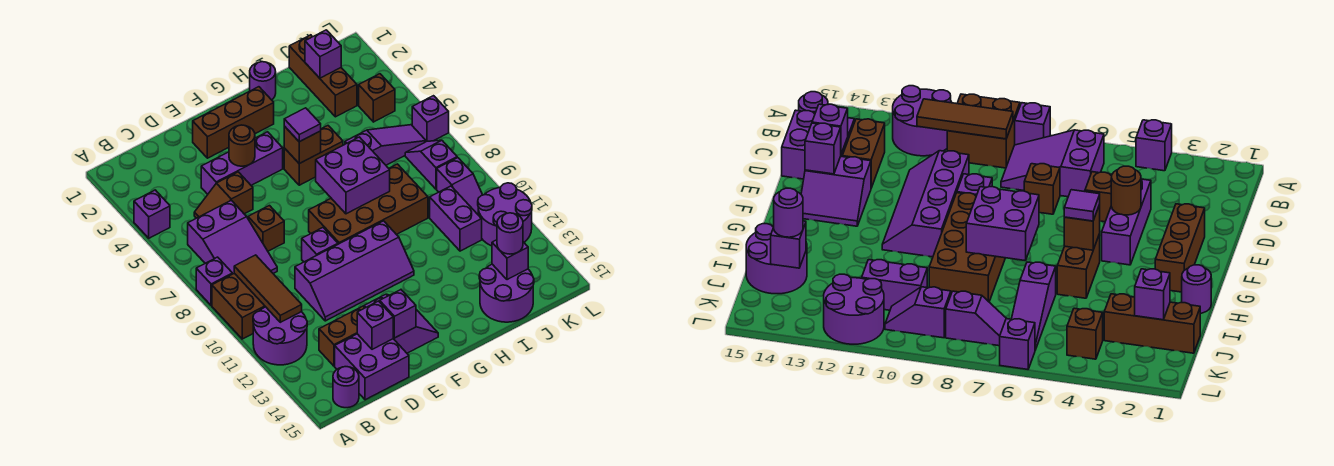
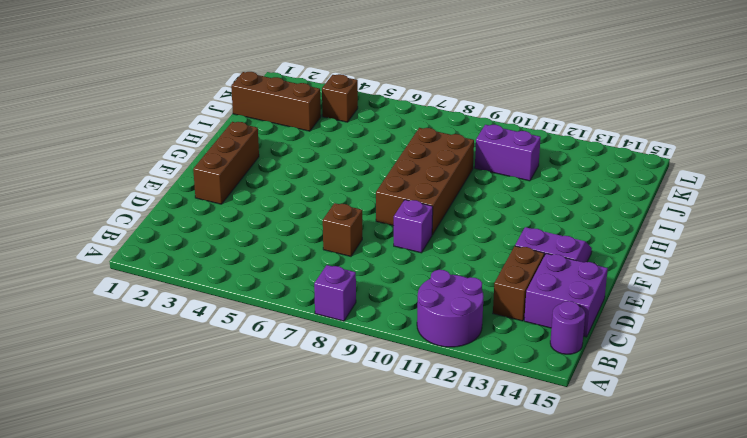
none -> purple brick A4 level 1
none -> brown brick A9:B10 level 1
none -> purple slope B6:C8 level 1 top 6
none -> brown slope C5:D5 level 1 top D

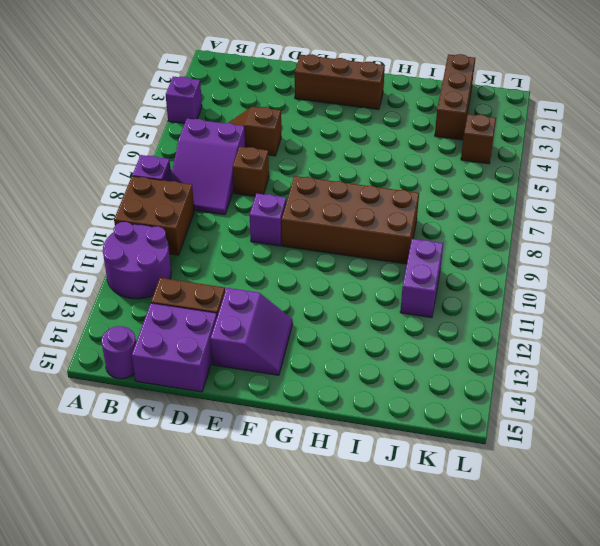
none -> purple brick D4:F4 level 1
none -> purple slope D10:G11 level 1 top 10
none -> brown brick G5:H5 level 1
none -> purple round brick H1 level 1

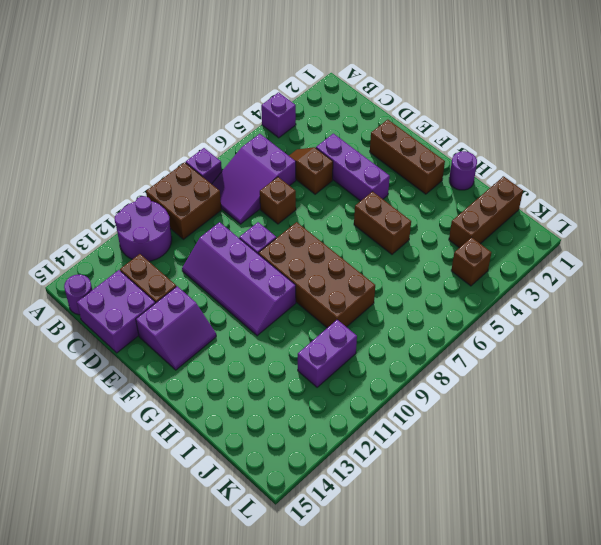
none -> purple slope I6:K6 level 1 top I
none -> purple round brick I14:J15 level 1
none -> purple slope K7:K8 level 1 top 8
none -> purple slope K9:K10 level 1 top 9

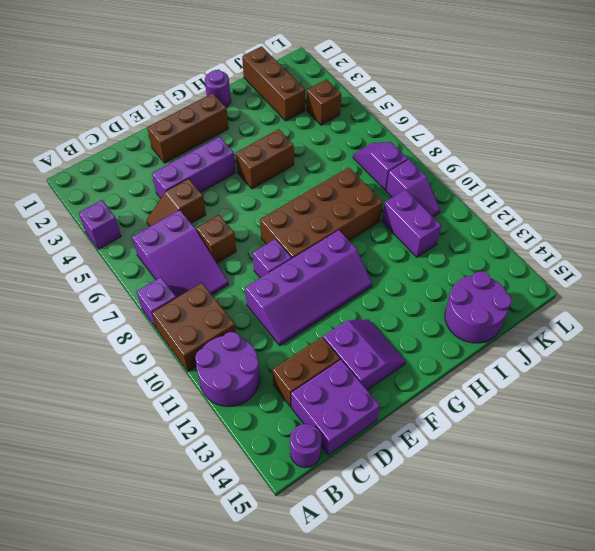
none -> purple slope I6:K6 level 1 top I
none -> purple round brick K11:L12 level 1
none -> purple brick L6 level 1
none -> brown tile B9:B11 level 2

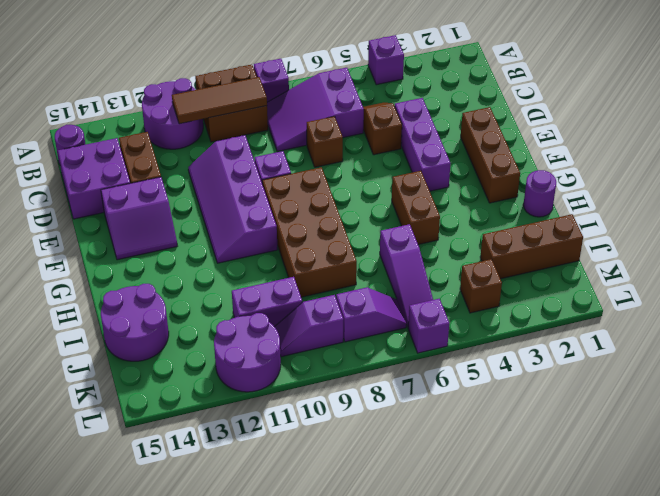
none -> purple brick D14 level 2
none -> brown round brick E4 level 2
none -> purple brick E14 level 2
none -> brown brick G5 level 2

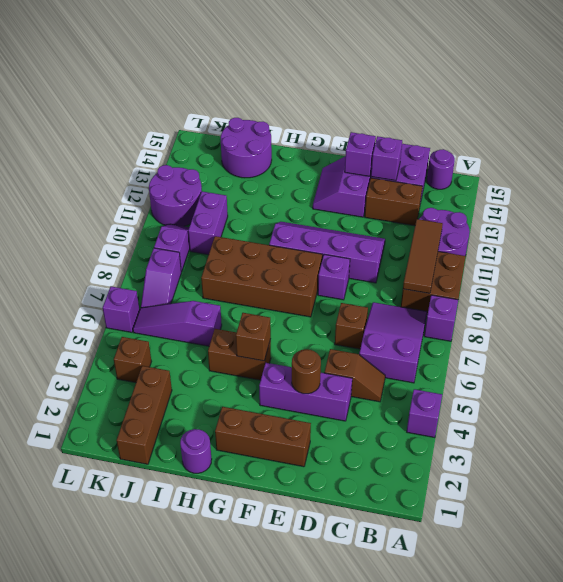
none -> purple brick G7:H8 level 2
none -> purple brick J2 level 2
none -> purple brick J14 level 2
none -> purple tile G5 level 3

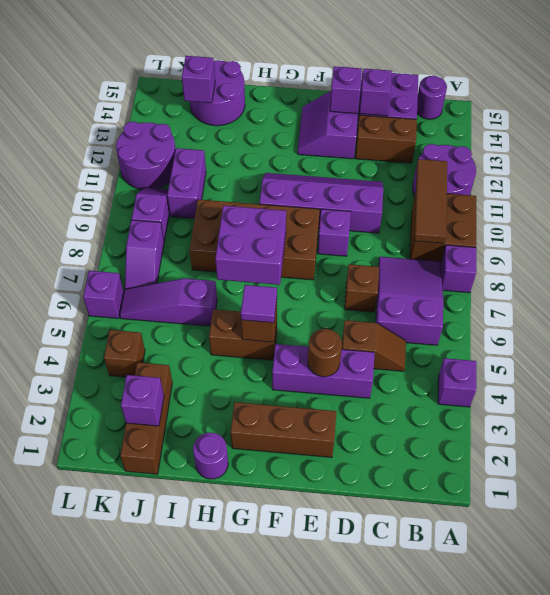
none -> purple round brick J14 level 3

